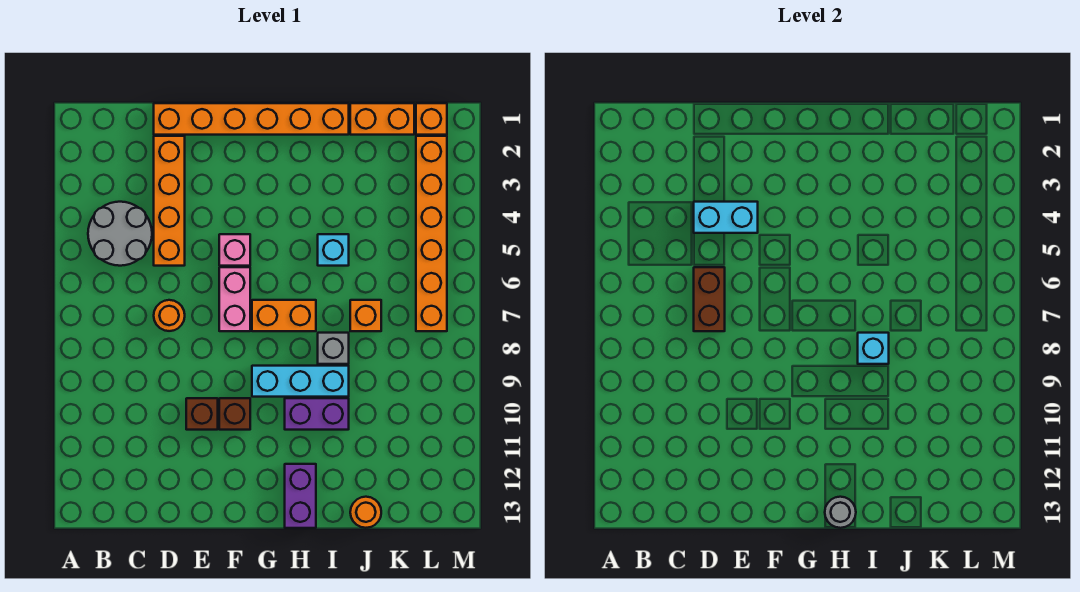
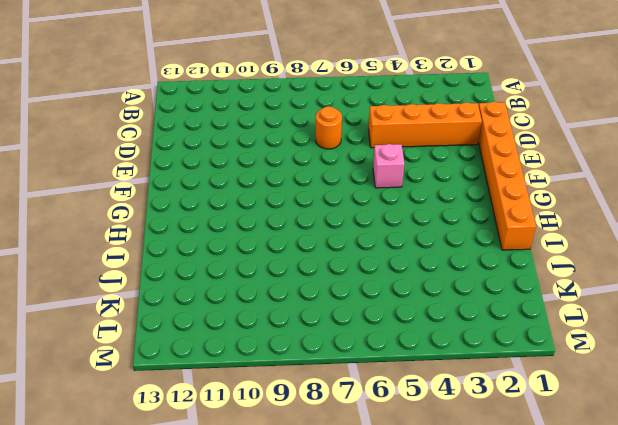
none -> grey round brick B4:C5 level 1
none -> brown brick E10 level 1
none -> pink brick F6:F7 level 1

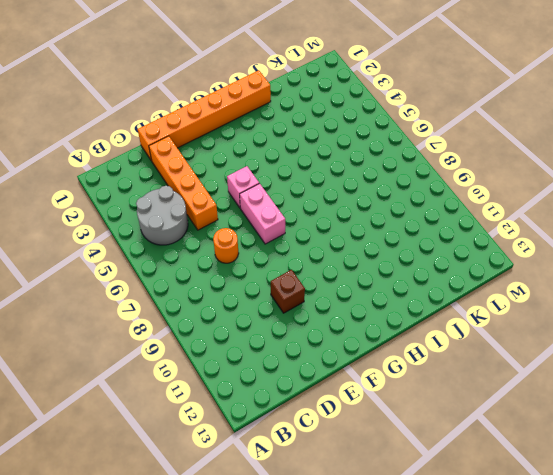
none -> brown brick F10 level 1
none -> orange brick G7:H7 level 1
none -> cyan brick G9:I9 level 1

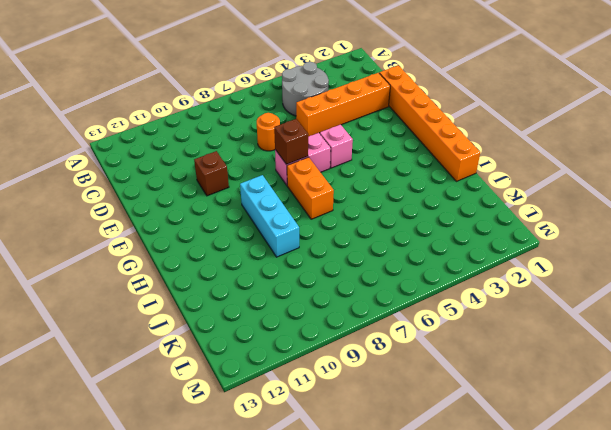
brown brick F7 level 2 -> brown brick F10 level 1
none -> purple brick H10:I10 level 1
none -> purple brick H12:H13 level 1
none -> cyan brick I5 level 1

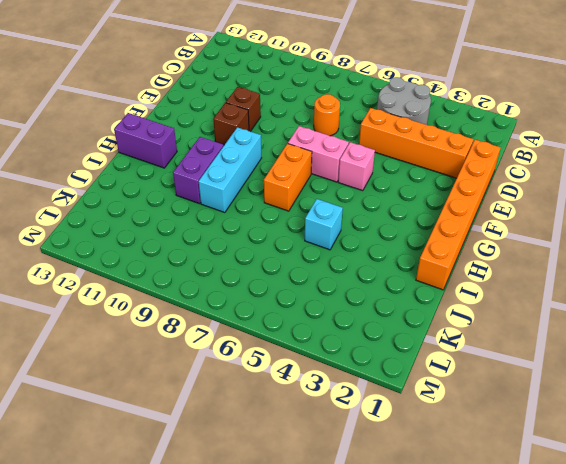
none -> grey brick I8 level 1
none -> orange brick J1:K1 level 1
none -> orange brick J7 level 1

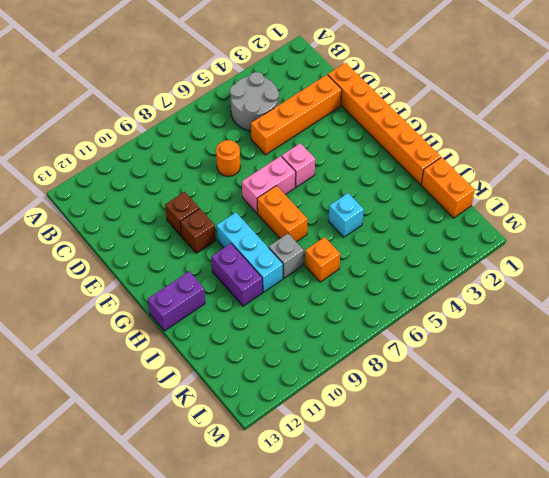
none -> orange round brick J13 level 1
none -> orange brick L1 level 1
none -> orange brick L2:L7 level 1

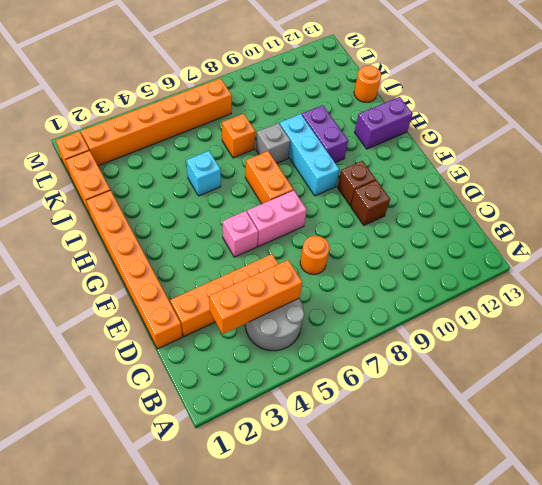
orange brick C3:C5 level 2 -> none
none -> cyan brick D4:E4 level 2
none -> brown brick D6:D7 level 2
none -> grey round brick H13 level 2

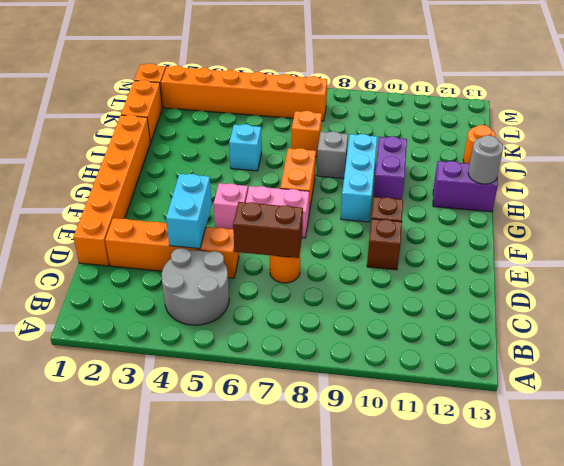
none -> cyan brick I8 level 2

